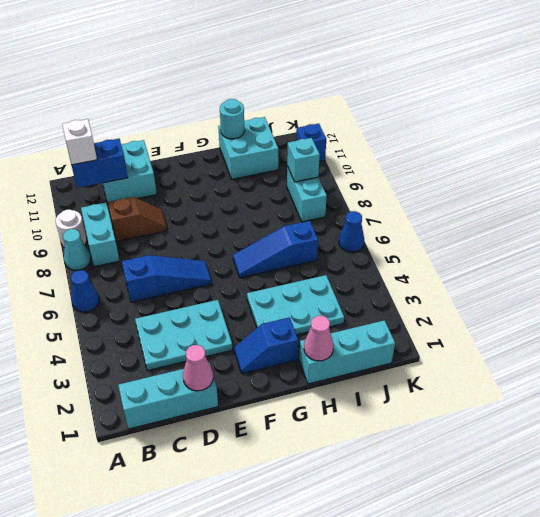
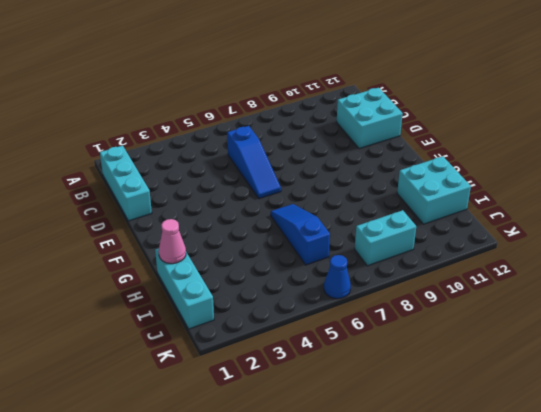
none -> blue cone A6 level 1
none -> cyan cone A8 level 1
none -> white round brick A9 level 1

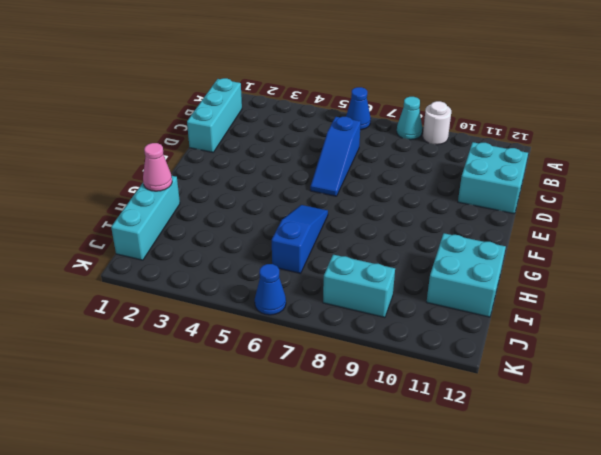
none -> cyan brick B8:B9 level 1
none -> cyan plate C3:E4 level 1
none -> brown slope C9:D9 level 1 top C

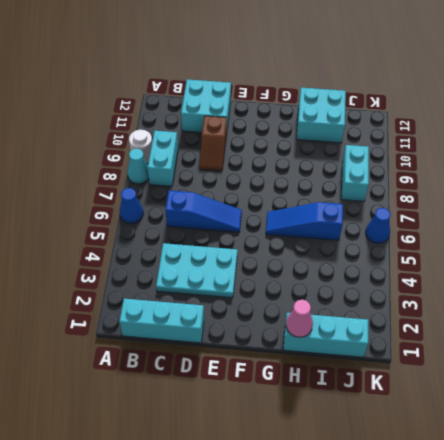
brown slope D9:D10 level 1 top 10 -> brown slope C9:D9 level 1 top C
none -> blue slope F2:G2 level 1 top G
none -> cyan plate G3:I4 level 1
none -> blue brick K11 level 1

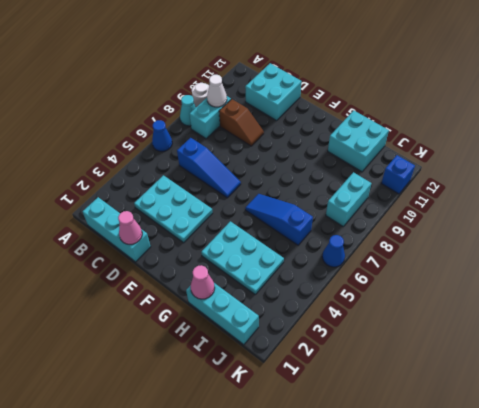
white cone B9 level 2 -> none
none -> blue slope F2:G2 level 1 top G
none -> blue brick B11:C11 level 2
none -> cyan round brick H12 level 2

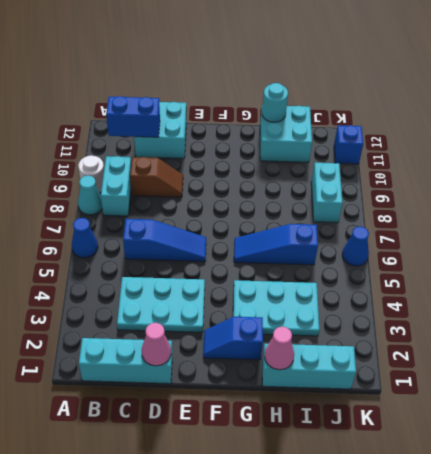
none -> cyan brick J9 level 2
none -> white brick B11 level 3

